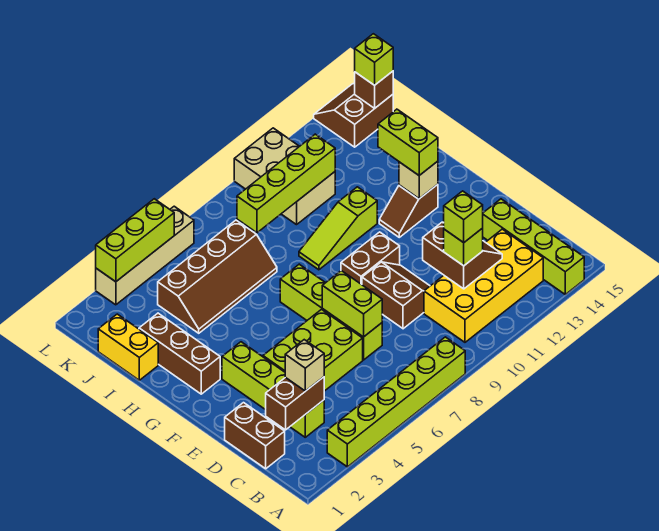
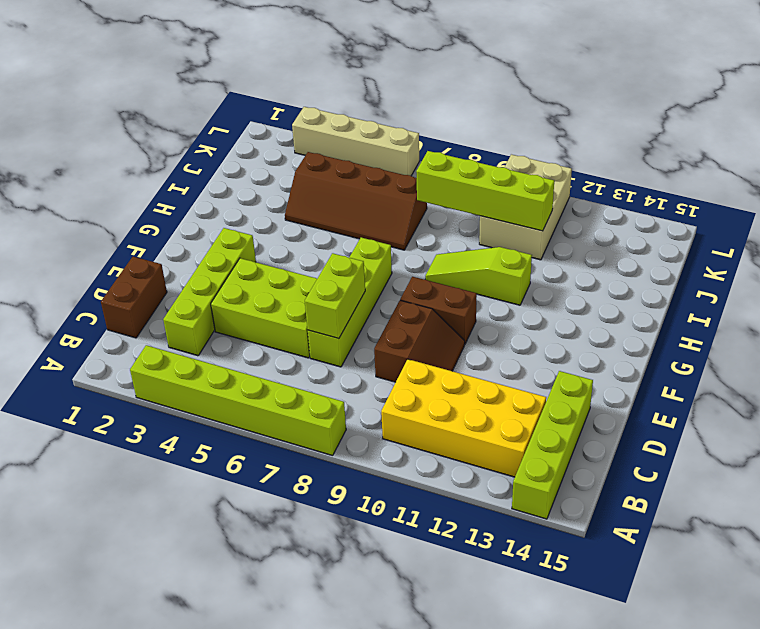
none -> brown brick G2:I2 level 1
none -> brown slope G12:G13 level 1 top 13
none -> yellow brick I1:J1 level 1

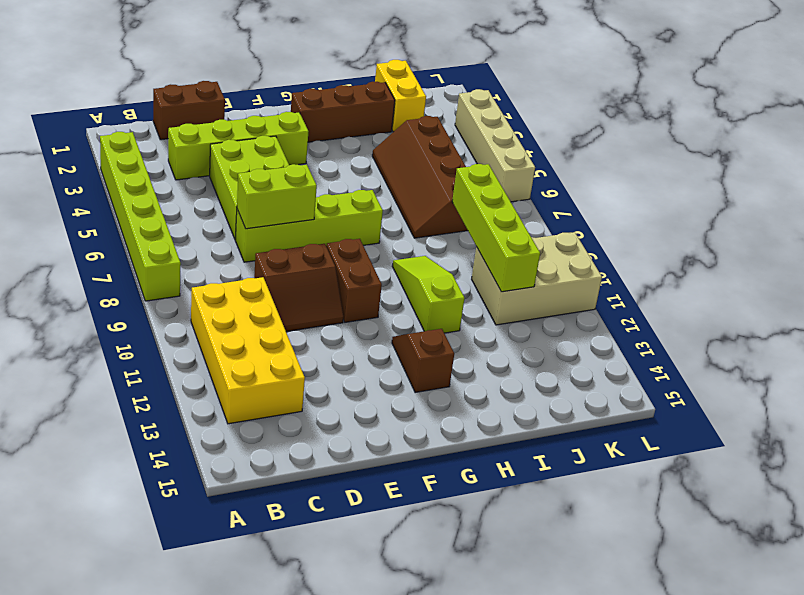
yellow brick J1:J2 level 1 -> yellow brick I1:J1 level 1
none -> lime brick A14:D14 level 1
none -> brown slope K14:L15 level 1 top K
none -> brown brick C2:C3 level 2

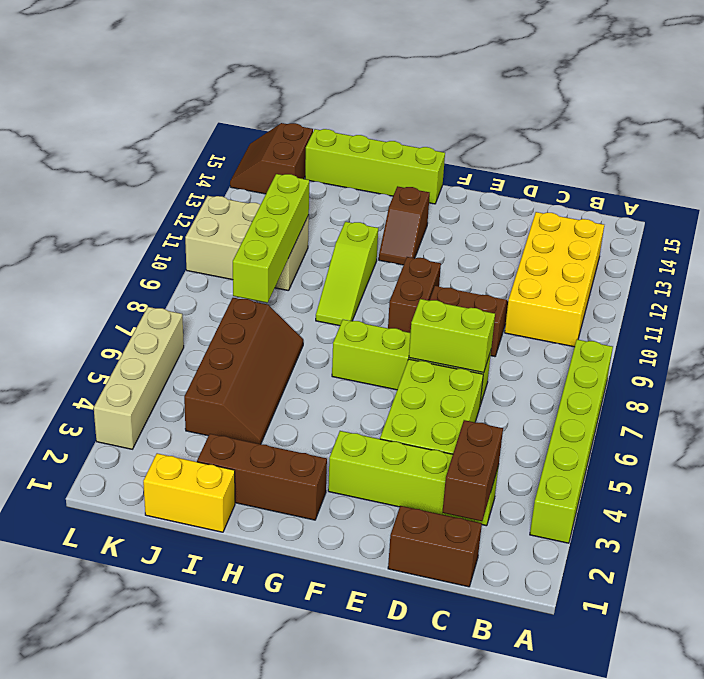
lime brick G15:J15 level 1 -> lime brick A14:D14 level 1
none -> brown slope C11:D12 level 2 top 11
none -> tan brick G13 level 2
none -> brown brick K15 level 2

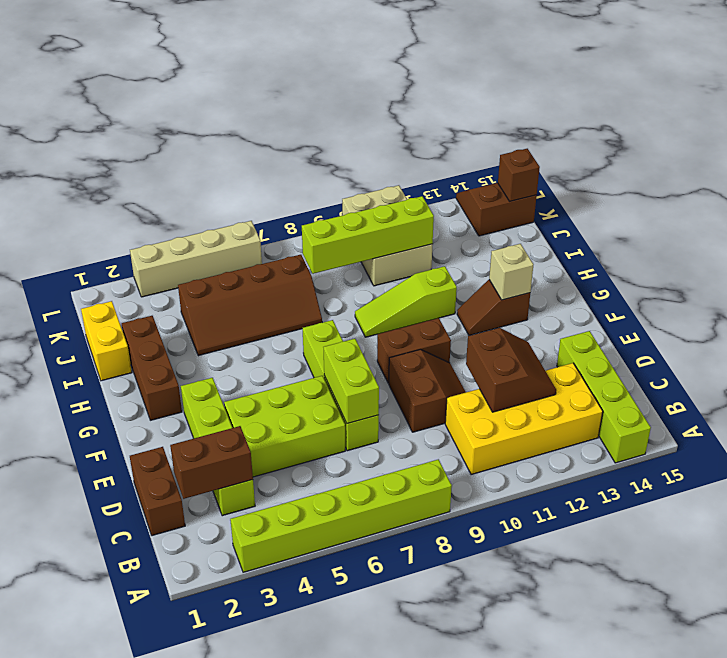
none -> lime brick L3:L5 level 2
none -> tan brick C3 level 3
none -> lime brick C11 level 3

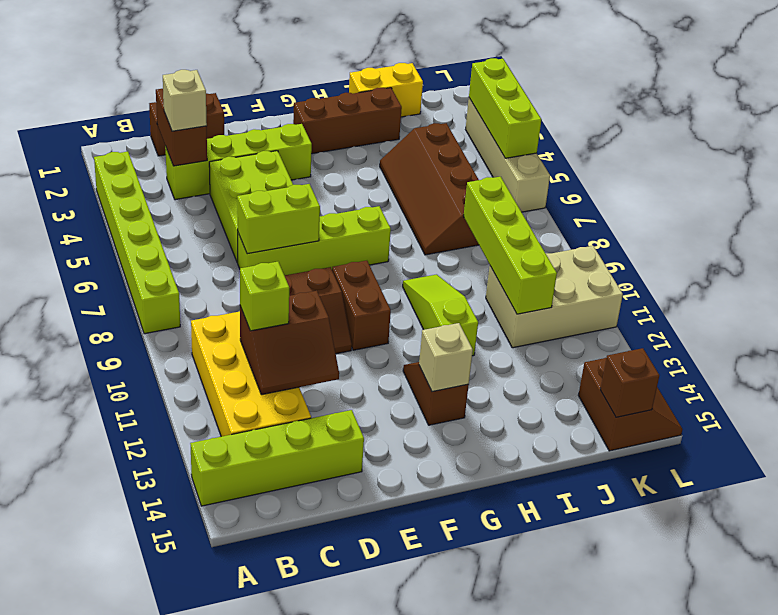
none -> lime brick G13:H13 level 3
none -> lime brick K15 level 3
none -> lime brick C11 level 4

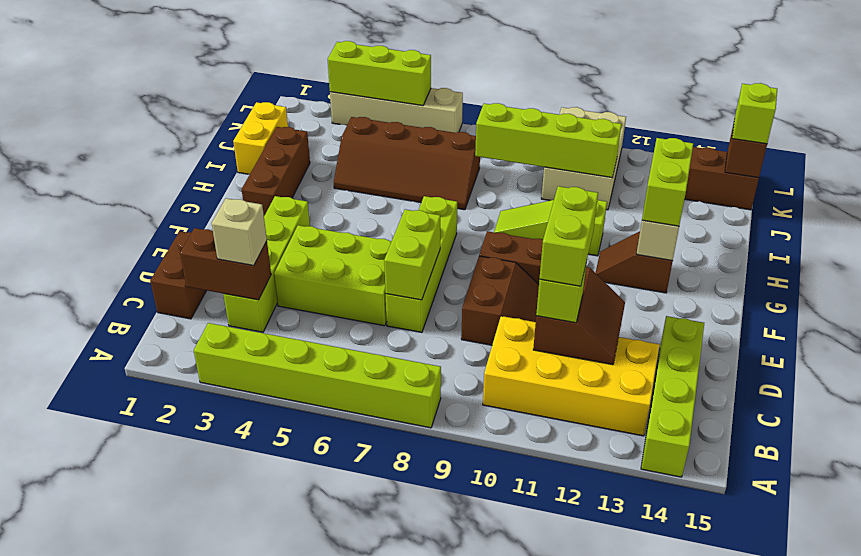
lime brick C11:D11 level 4 -> lime brick C11 level 4

